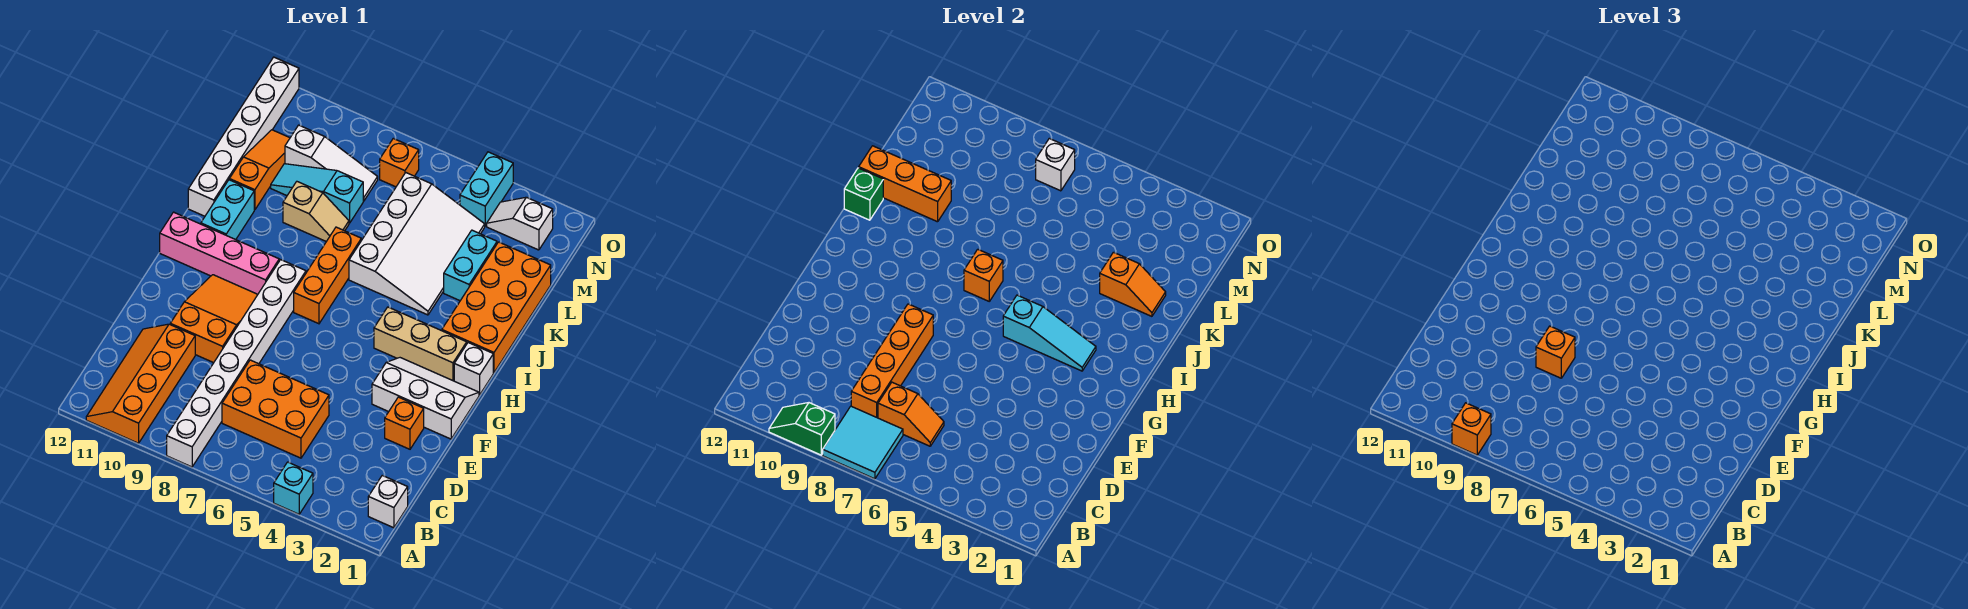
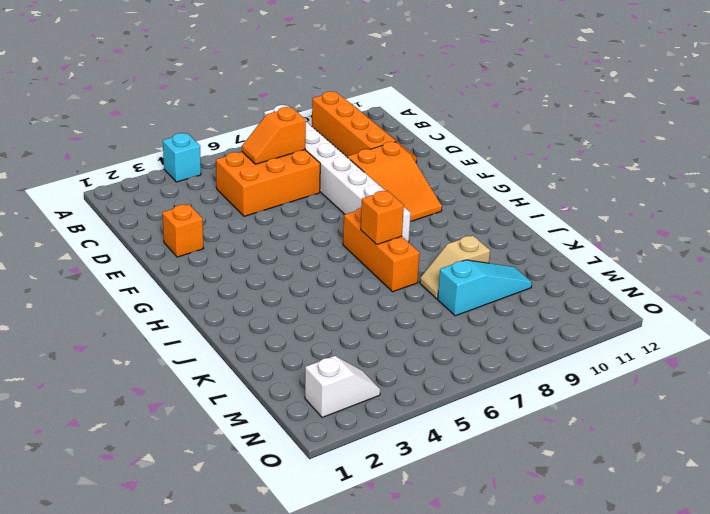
none -> white brick B1 level 1
none -> white slope F1:G3 level 1 top F
none -> white brick H1 level 1
none -> tan brick H2:H4 level 1

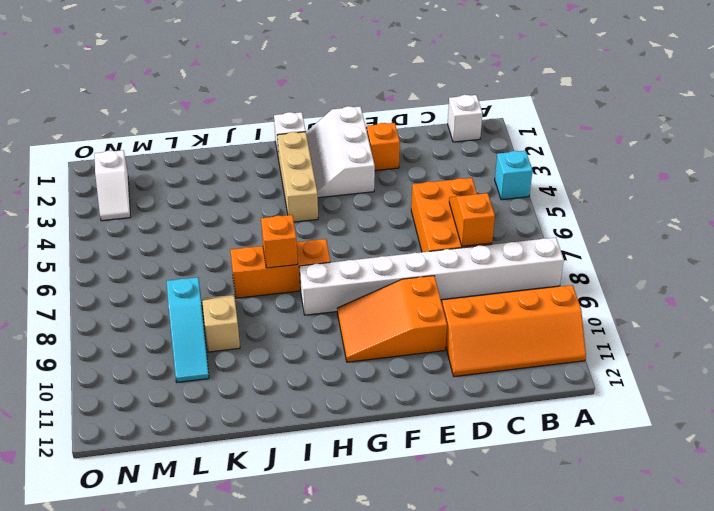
none -> pink brick H9:H12 level 1
none -> orange brick I1:L2 level 1
none -> cyan brick I11:J11 level 1
none -> white slope J4:M6 level 1 top 6

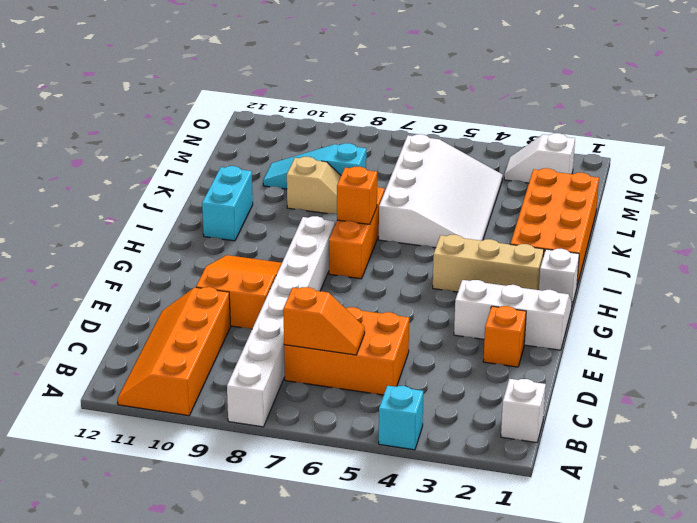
none -> pink brick H9:H12 level 1
none -> white brick J12:O12 level 1
none -> cyan brick K3:L3 level 1
none -> orange slope K11:M11 level 1 top K

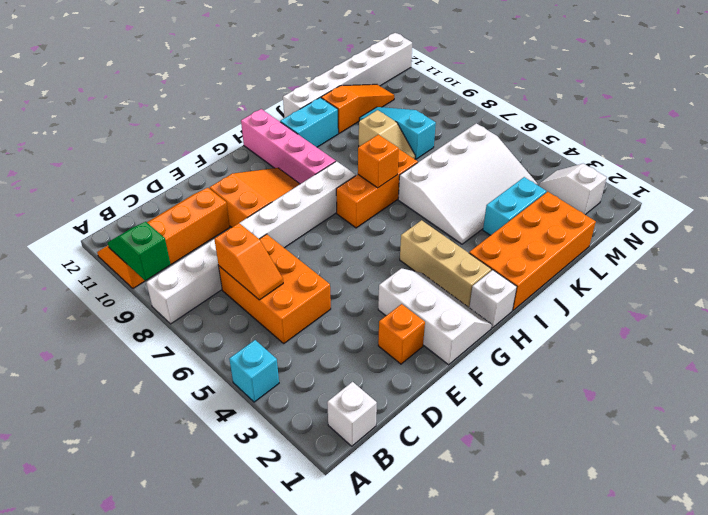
none -> white slope M8:M10 level 1 top 10
none -> cyan brick N4:O4 level 1
none -> orange brick N7 level 1
none -> cyan tile A7:B8 level 2

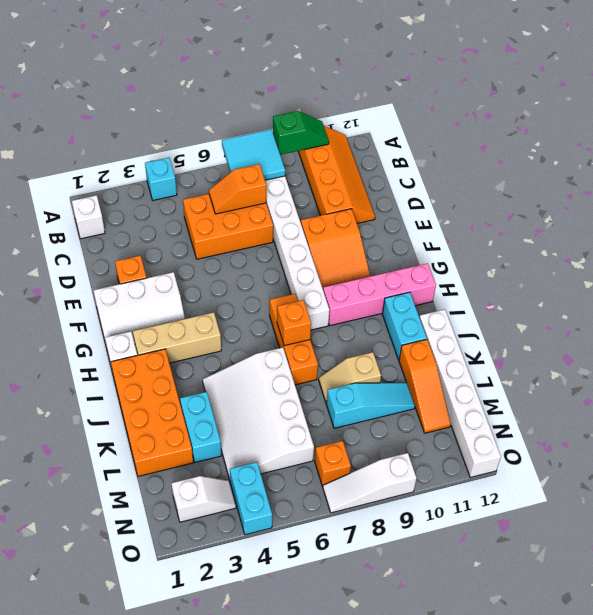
white slope O7:O9 level 1 top 9 -> white slope M8:M10 level 1 top 10
none -> orange brick C8:F8 level 2
none -> cyan slope H3:H5 level 2 top 5
none -> green brick J12 level 2
none -> orange slope K2:K3 level 2 top 3

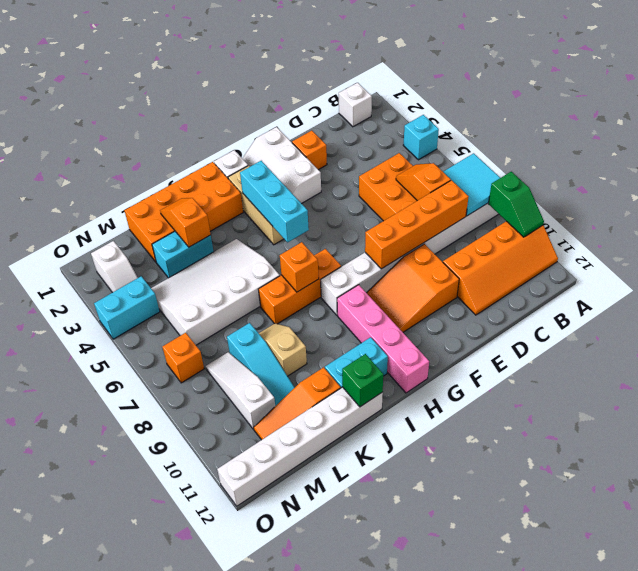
cyan brick H3:H5 level 2 -> cyan slope H3:H5 level 2 top 5
none -> orange brick K10:K12 level 2
none -> white brick N7 level 2
none -> orange brick A9 level 3
none -> orange brick E8 level 3

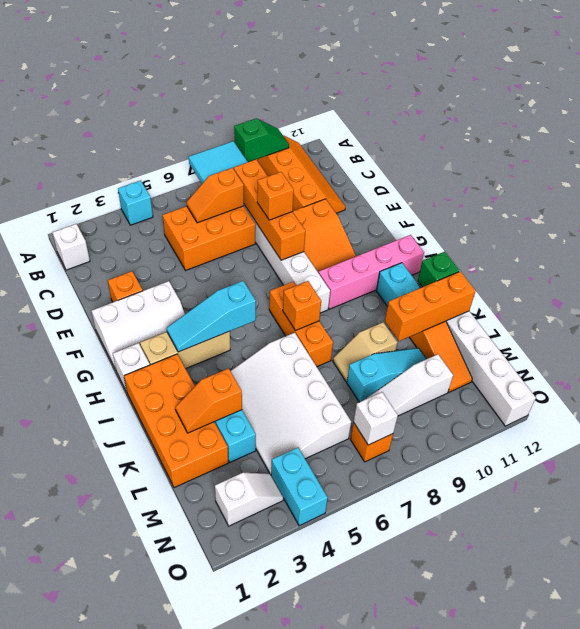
none -> orange brick A9 level 3

